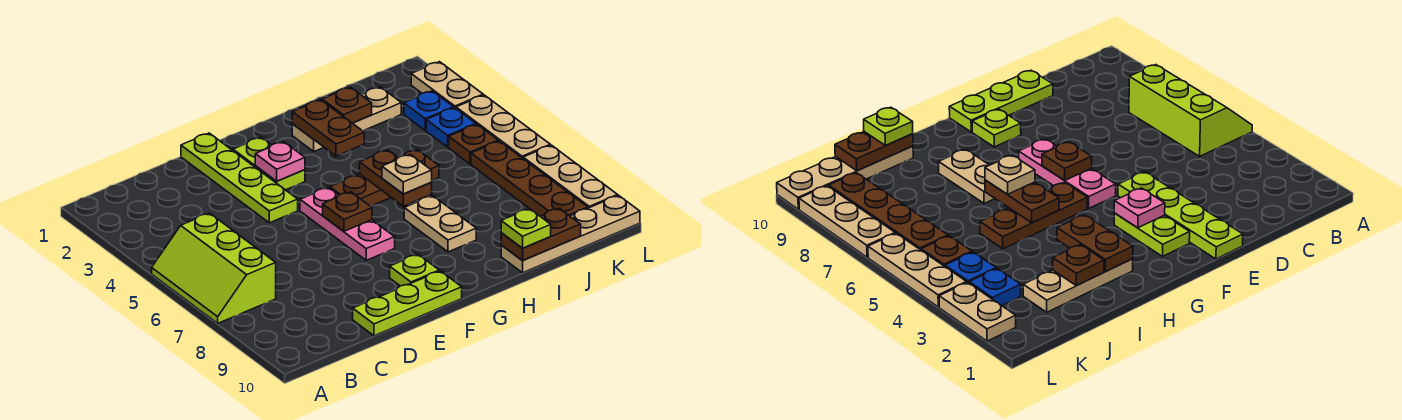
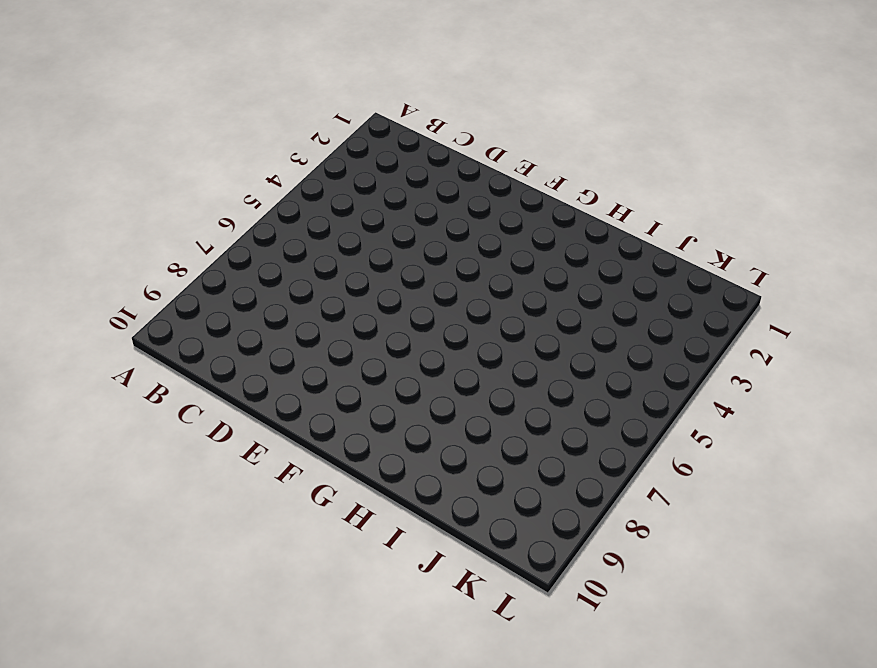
none -> lime slope A5:B7 level 1 top B
none -> lime plate D10:F10 level 1
none -> lime plate E1:E4 level 1

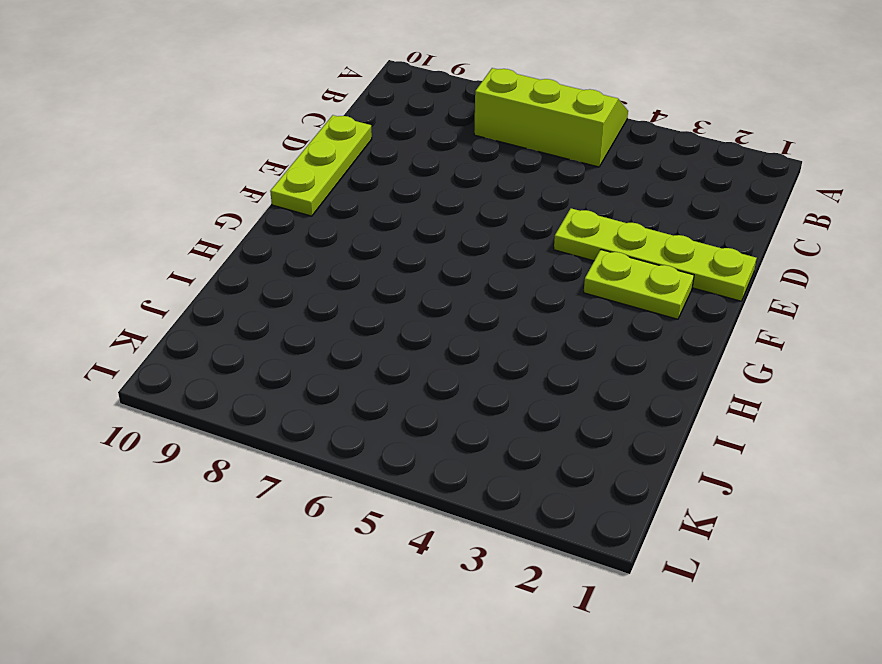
none -> pink plate F5:F7 level 1
none -> lime plate F9 level 1
none -> brown plate G5:I5 level 1

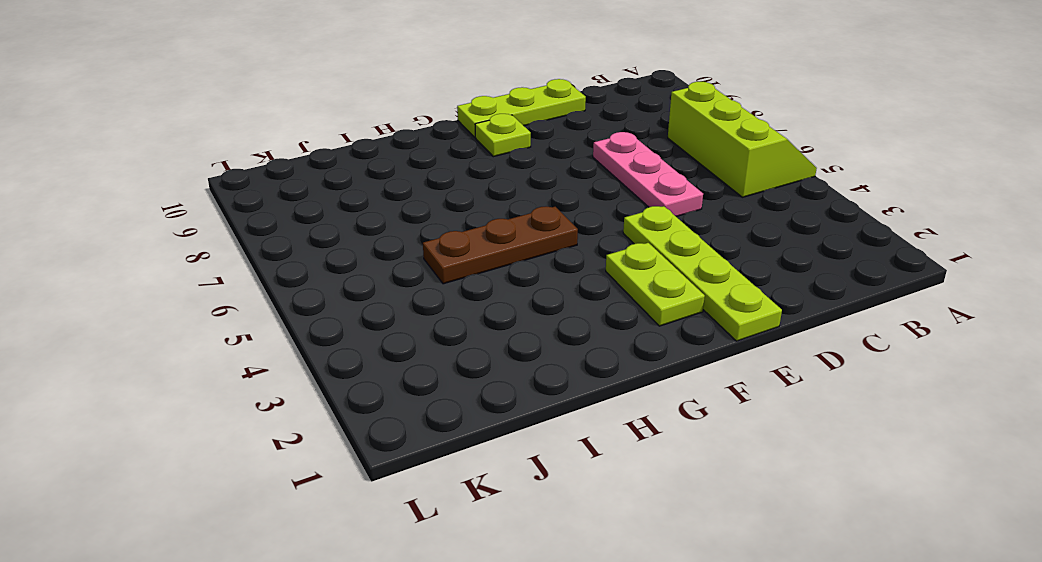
pink plate D5:D7 level 1 -> pink plate F5:F7 level 1
none -> tan plate H2:J2 level 1
none -> tan plate H7:H8 level 1
none -> tan plate I10:L10 level 1

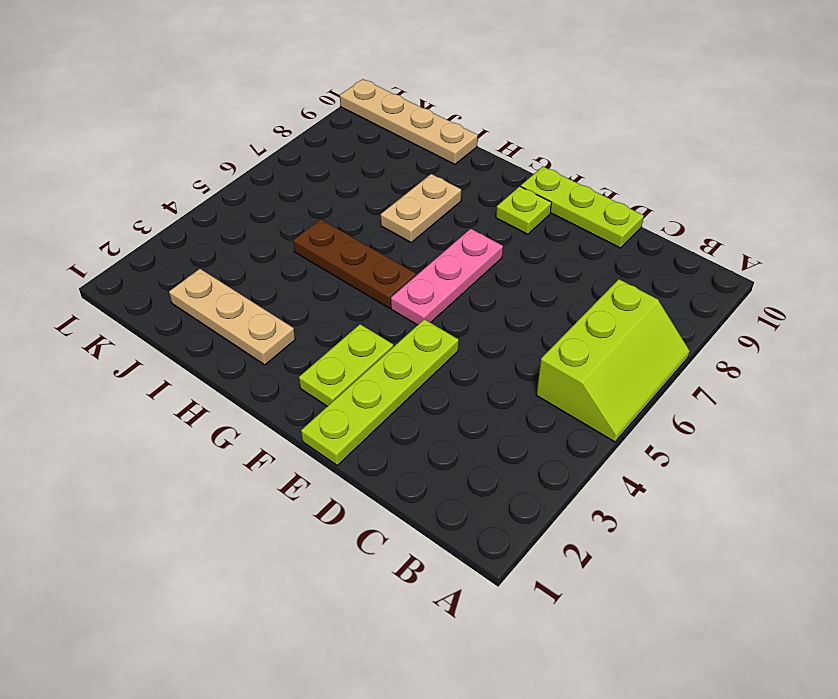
none -> blue plate K3 level 1
none -> blue plate K4 level 1
none -> brown plate K5 level 1

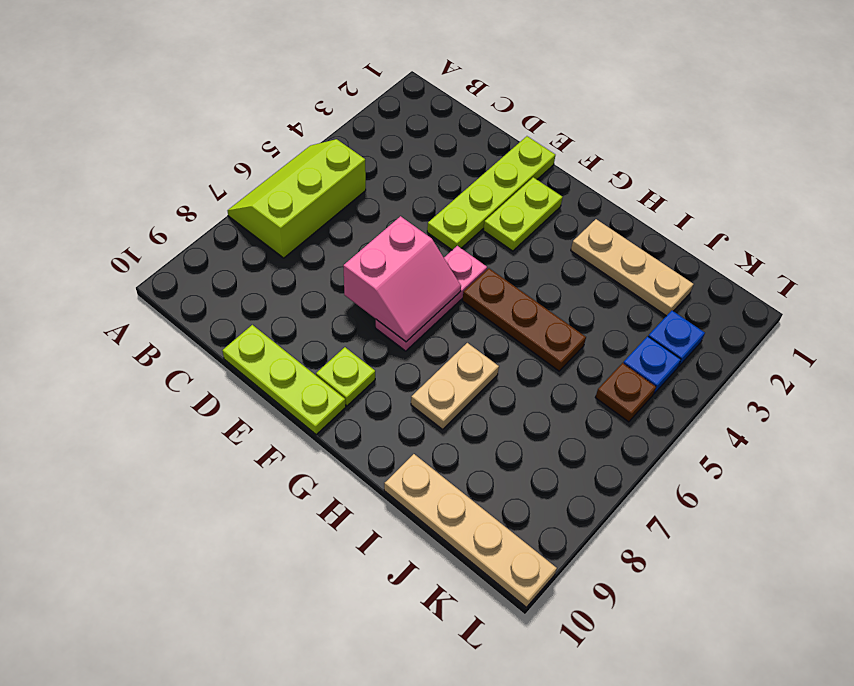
pink slope E6:F7 level 2 top E -> brown plate F6 level 2
none -> brown plate K6:K9 level 1
none -> tan plate L2:L3 level 1
none -> tan plate L4:L6 level 1

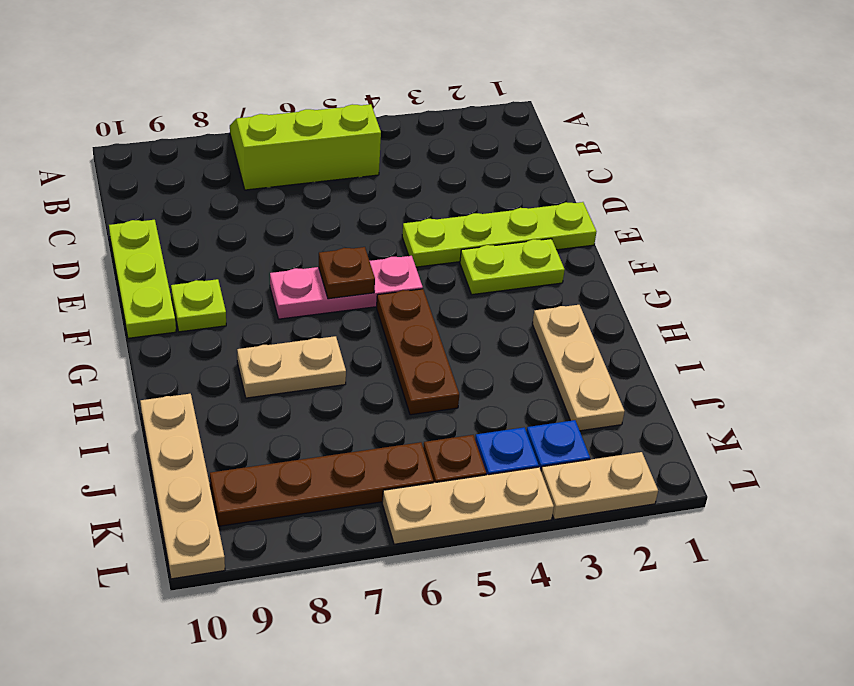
none -> tan plate L7:L9 level 1
none -> pink plate F3 level 2
none -> brown plate H2:H3 level 2

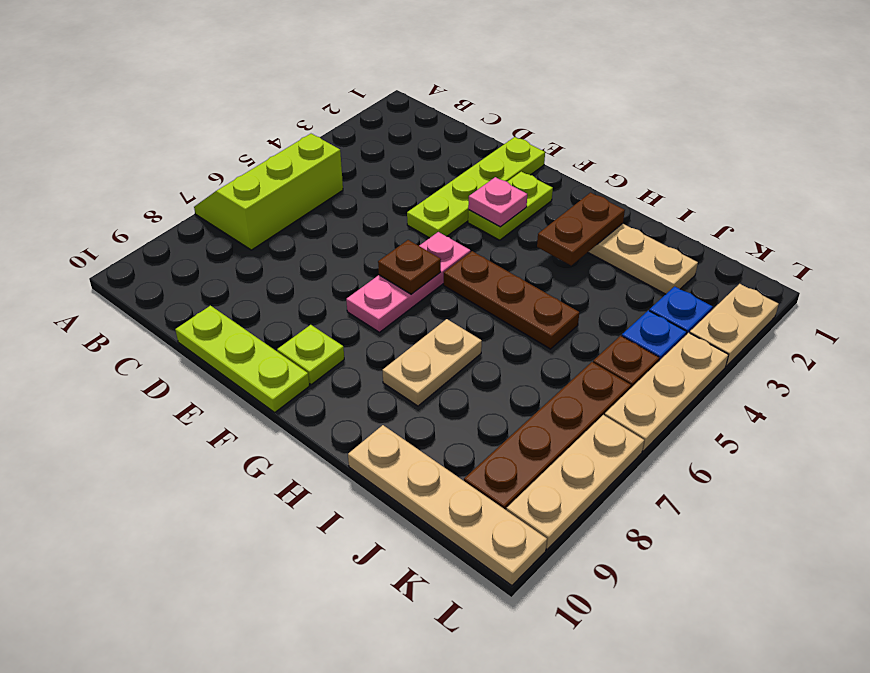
none -> brown plate H5:H6 level 2
none -> brown plate I2 level 2
none -> brown plate I10:J10 level 2

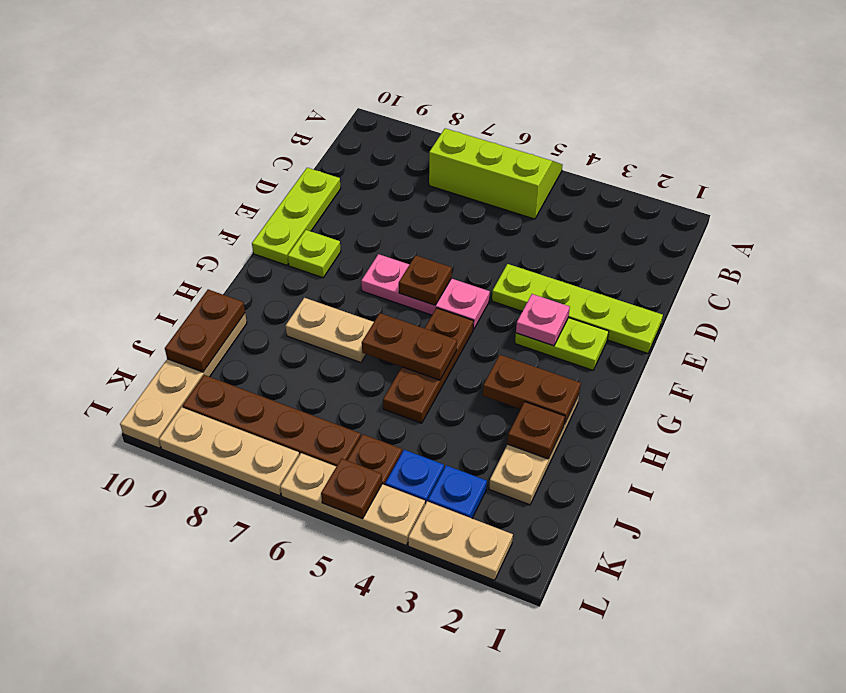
brown plate L5 level 2 -> none
none -> tan plate H6 level 3
none -> lime plate I10 level 3

